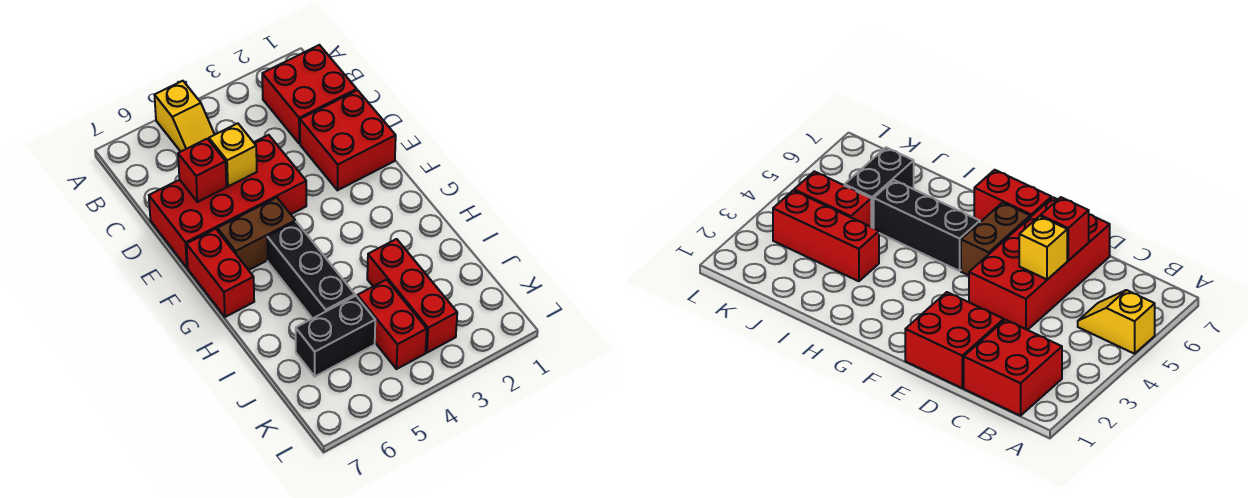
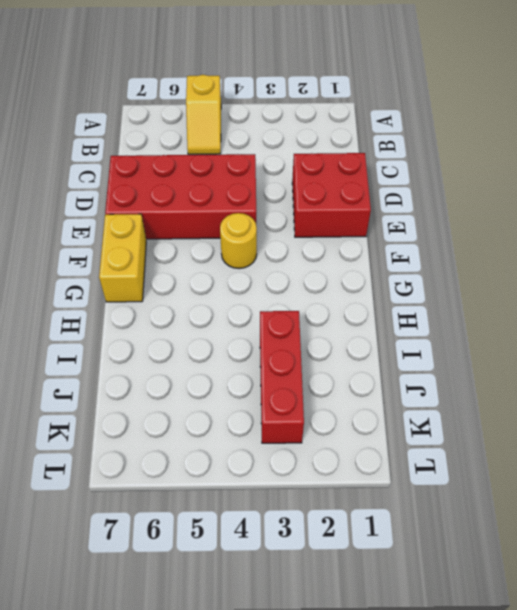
yellow round brick F4 level 1 -> none
yellow brick F7:G7 level 1 -> red brick F7:G7 level 1
none -> red brick B1:C2 level 1
none -> brown brick F5:F6 level 1
none -> black brick G5:I5 level 1

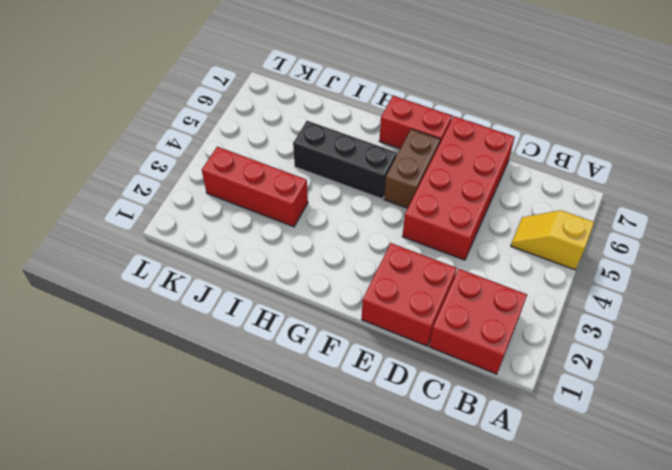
none -> red brick J4:K4 level 1
none -> black brick J5:J6 level 1
none -> yellow brick D5 level 2

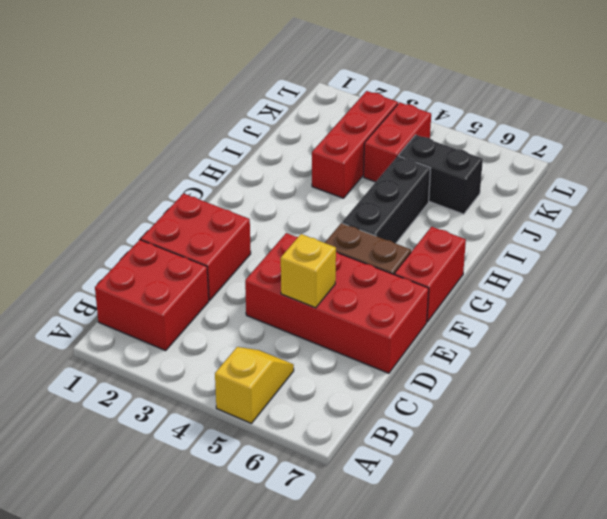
none -> red brick D6 level 2

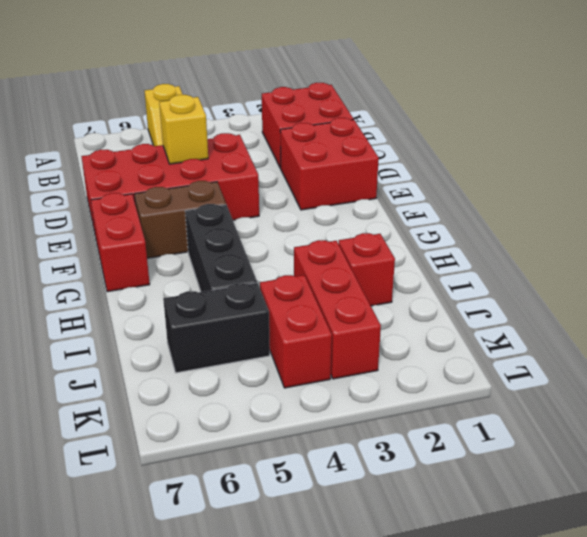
red brick I2 level 1 -> red brick D6 level 2

